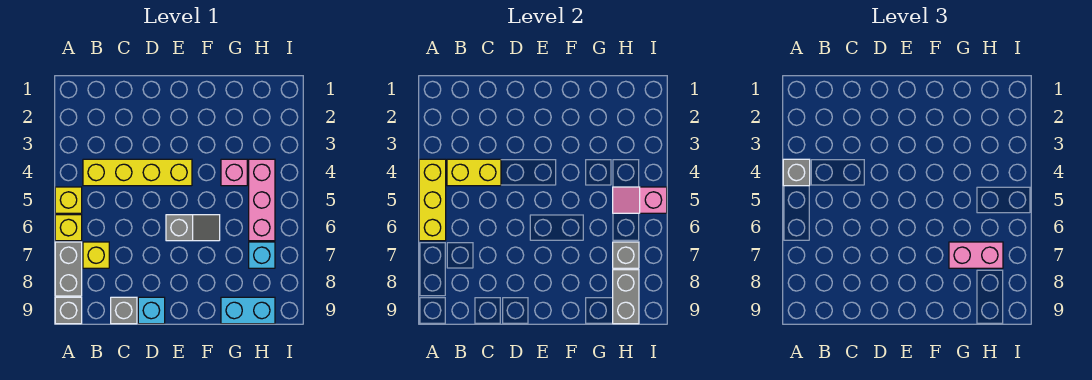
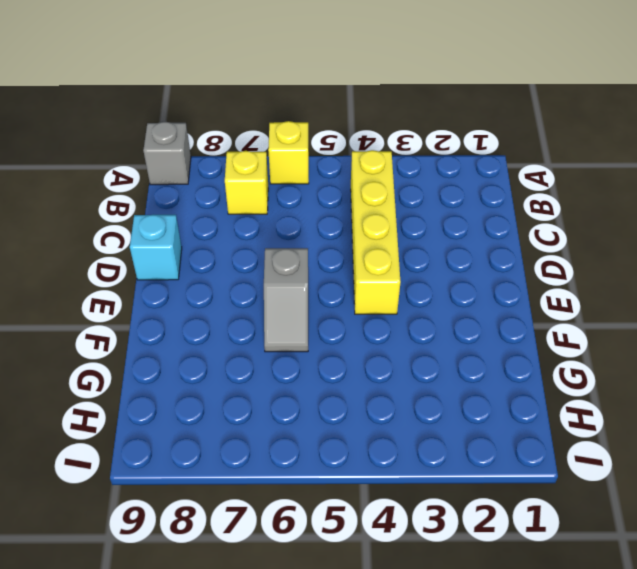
none -> yellow brick A5 level 1
none -> grey brick A7:A8 level 1
none -> grey brick C9 level 1

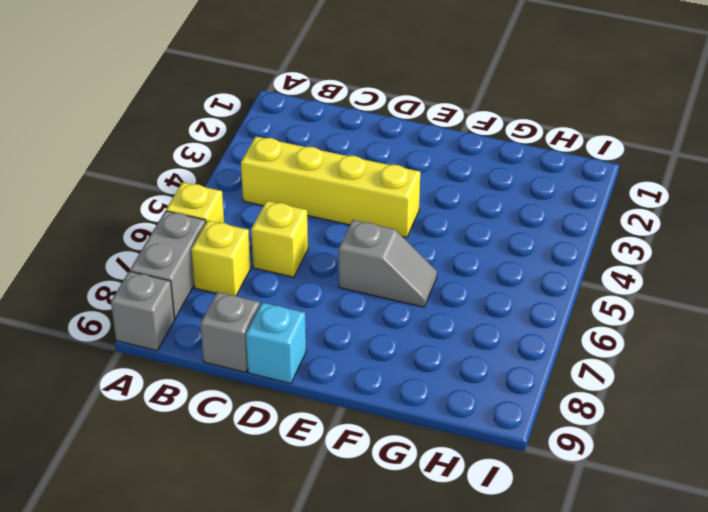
yellow brick C6 level 1 -> yellow brick A5 level 1
none -> pink brick G4 level 1
none -> cyan brick G9:H9 level 1
none -> pink brick H4:H6 level 1

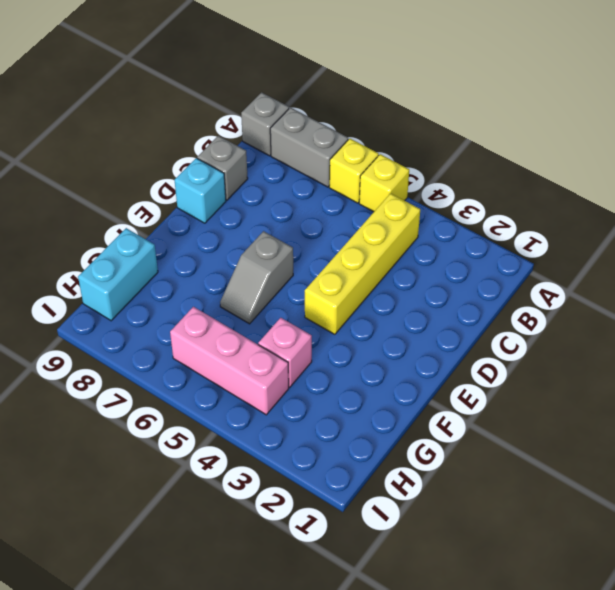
none -> yellow brick B7 level 1
none -> cyan brick H7 level 1
none -> yellow brick A4:A6 level 2

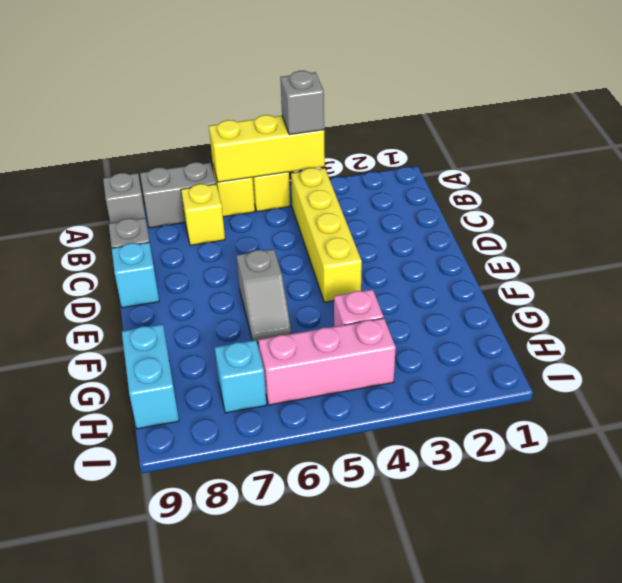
none -> yellow brick B4:C4 level 2
none -> pink slope H5:I5 level 2 top I
none -> grey brick H7 level 2

